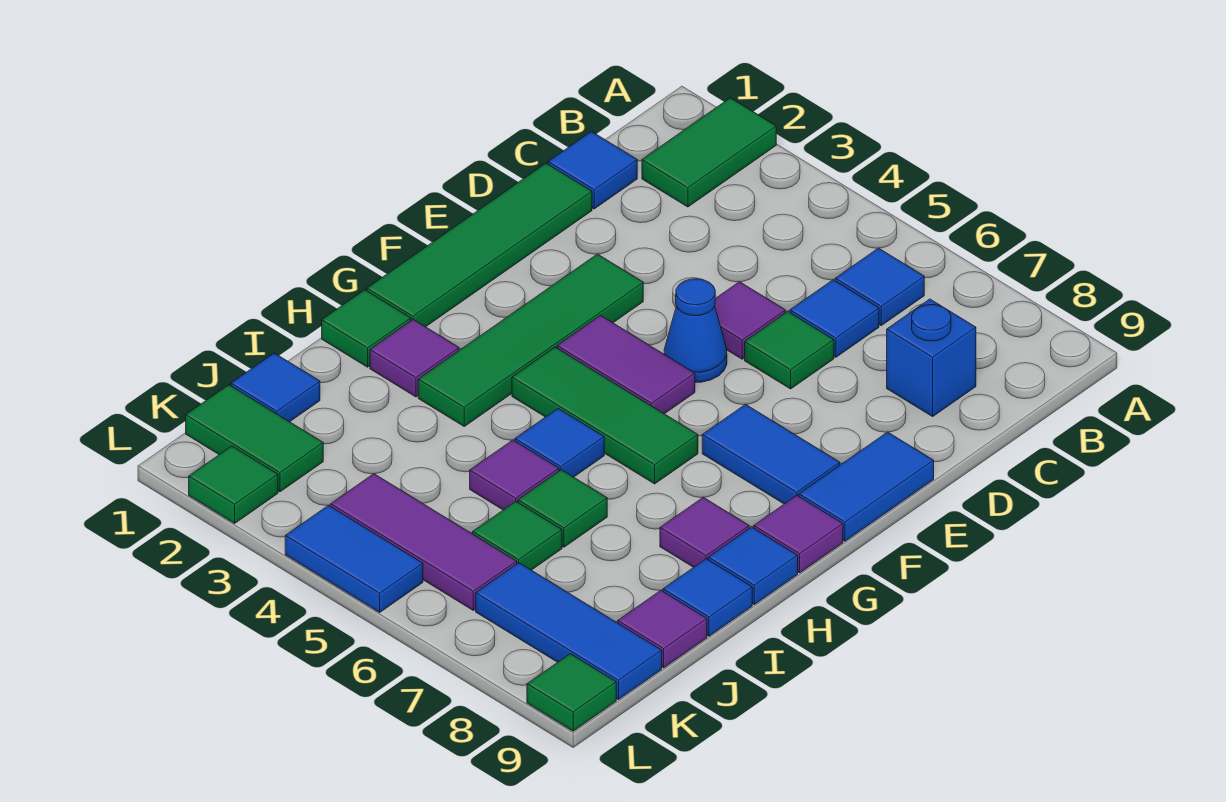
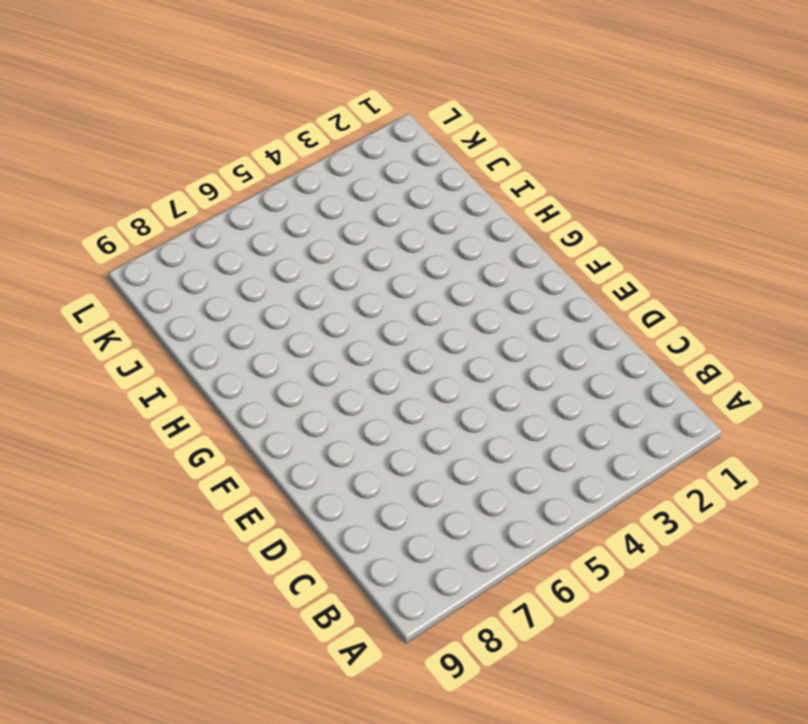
none -> green tile A2:B2 level 1
none -> blue tile B6 level 1
none -> blue tile C1 level 1
none -> blue tile C6 level 1

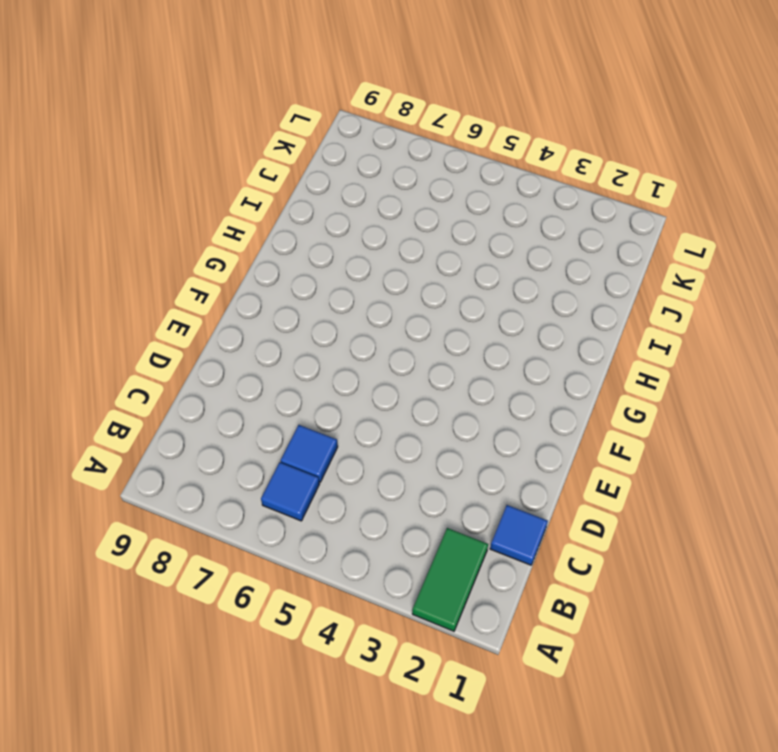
none -> blue brick C8 level 1
none -> green tile D1:G1 level 1
none -> purple tile D5 level 1
none -> green tile D6 level 1

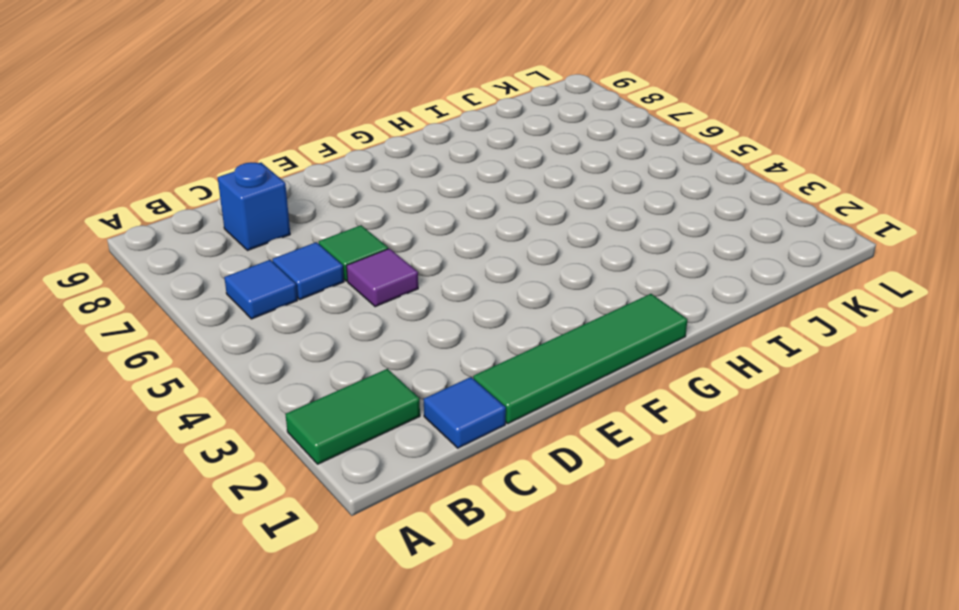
none -> green tile E3:H3 level 1
none -> blue cone E5 level 1
none -> blue tile E9:F9 level 1
none -> purple tile F4:F5 level 1

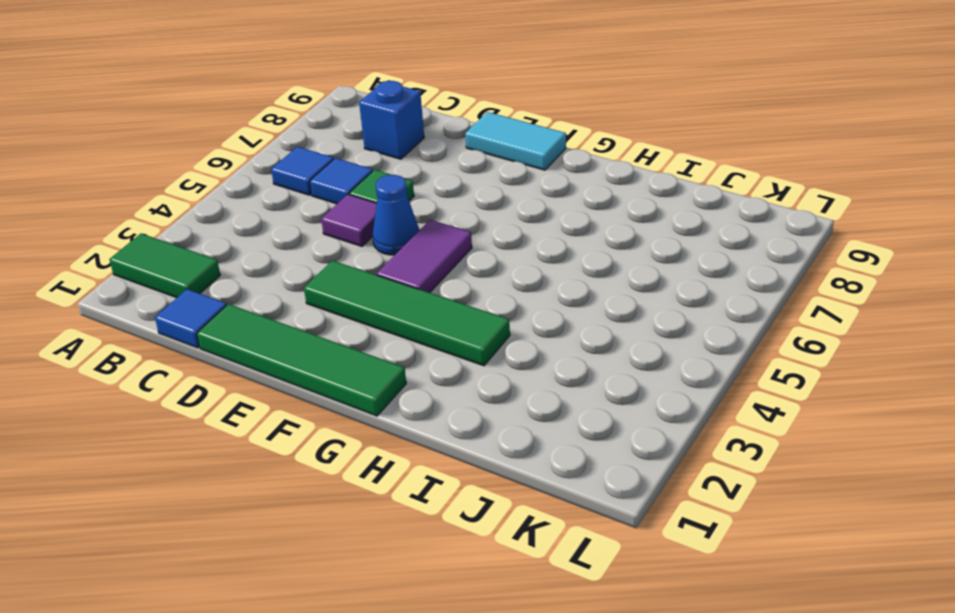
cyan tile E9:F9 level 1 -> blue tile E9:F9 level 1
none -> blue tile F7:F8 level 1
none -> green tile G4:G6 level 1
none -> purple tile G9 level 1
none -> green tile H1 level 1

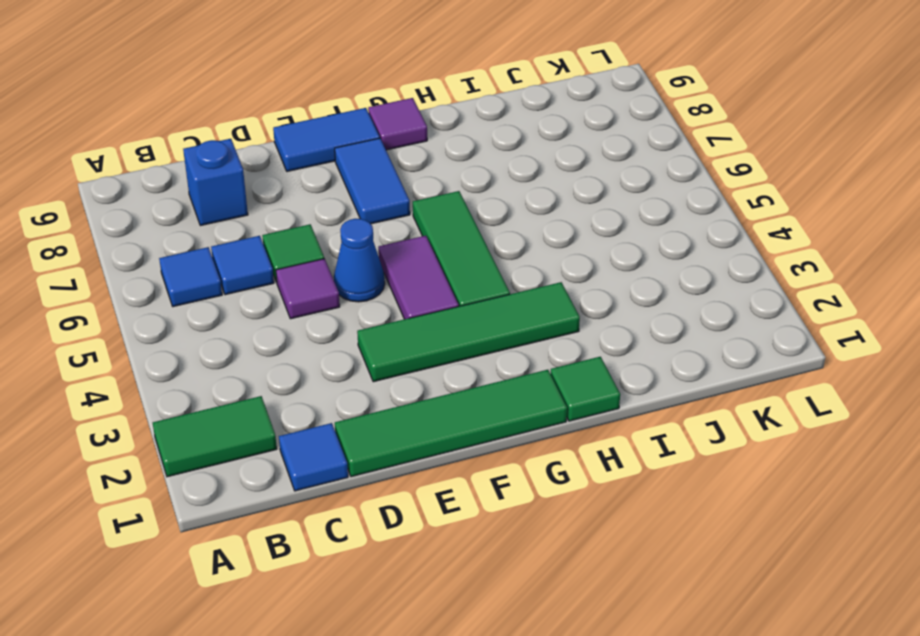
none -> purple tile H2 level 1
none -> blue tile H5 level 1
none -> purple tile H8 level 1
none -> blue tile H9 level 1

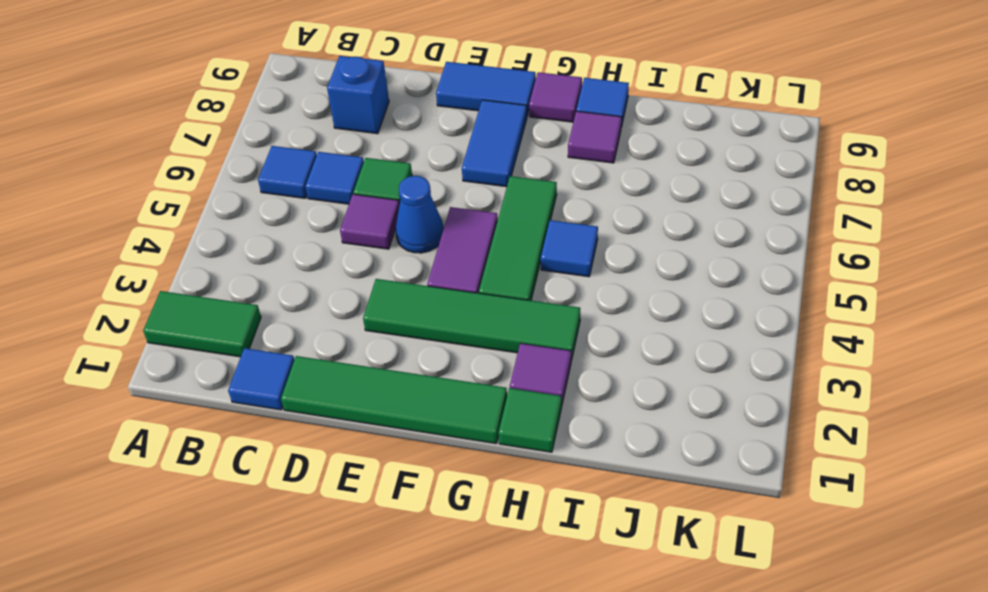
none -> purple tile I5 level 1
none -> green tile I6 level 1
none -> blue tile I9 level 1
none -> blue tile J1 level 1

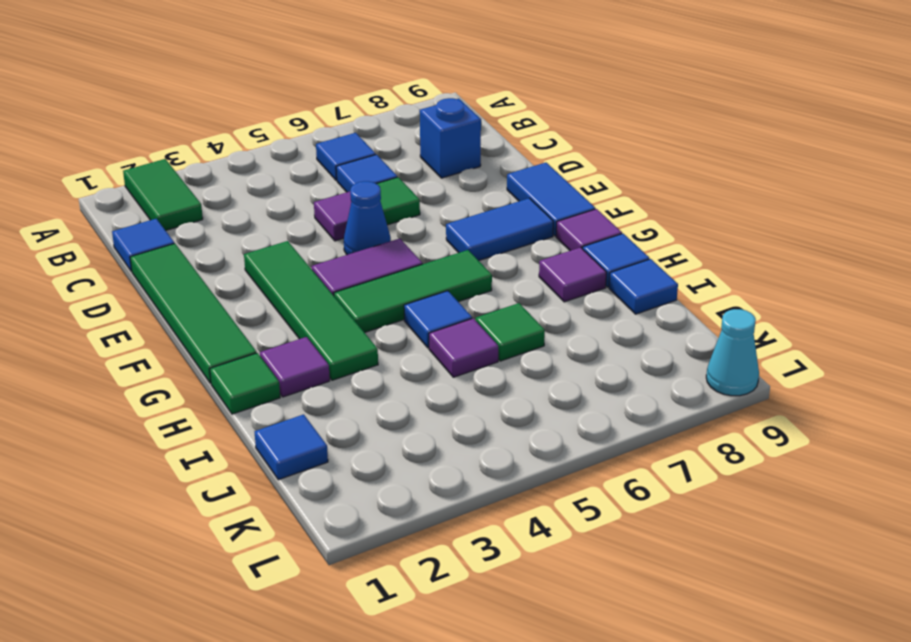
cyan cone L9 level 1 -> green tile L9 level 1
none -> green tile J6 level 1
none -> purple tile J9 level 1
none -> green tile K1:K2 level 1
none -> purple tile K4:K6 level 1

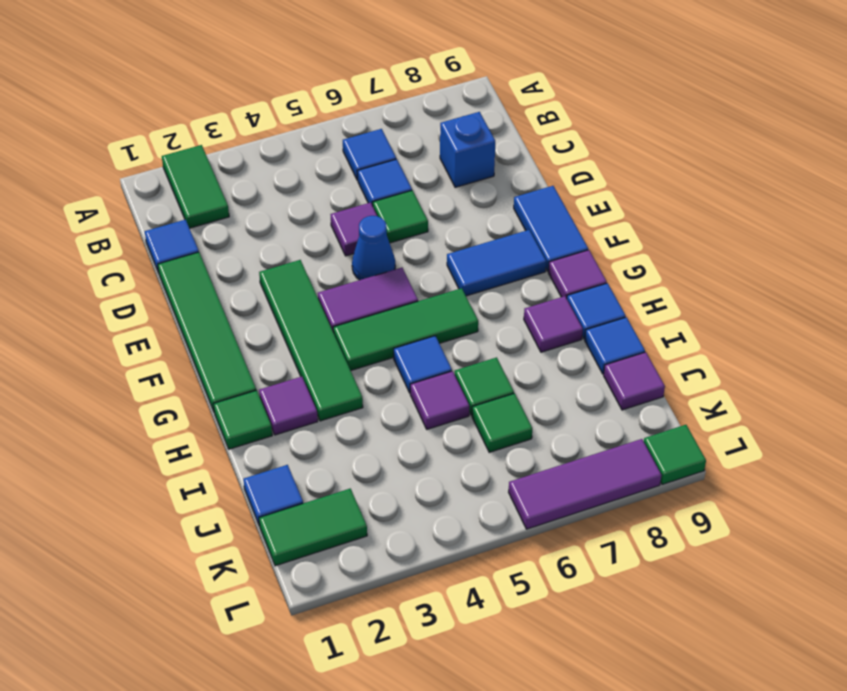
purple tile L6:L8 level 1 -> purple tile K4:K6 level 1
none -> blue tile K7:K9 level 1
none -> green tile L2 level 1
none -> blue tile L4:L5 level 1

